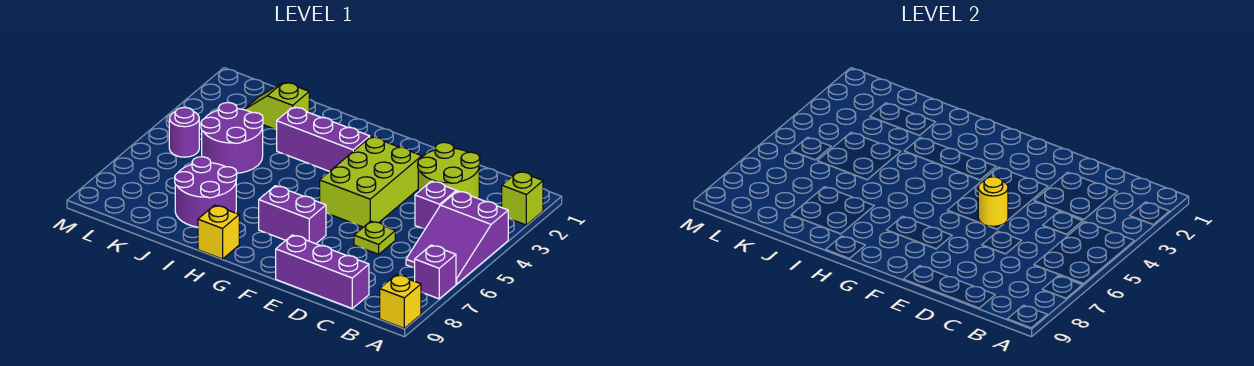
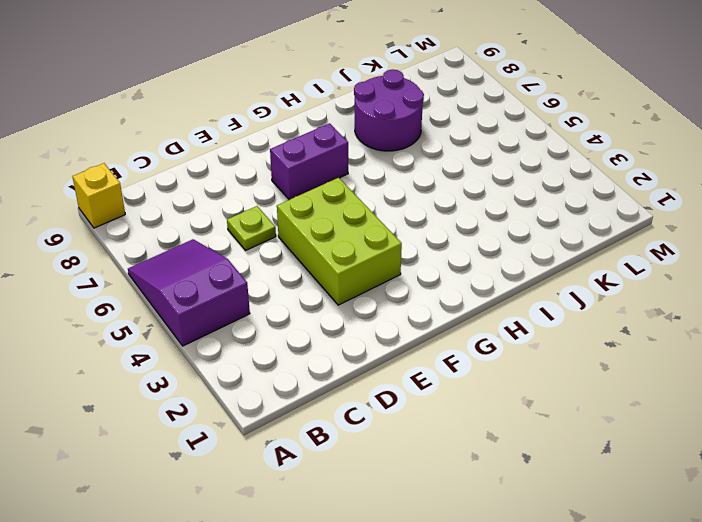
none -> lime brick A2 level 1
none -> purple brick A7 level 1
none -> lime round brick C2:D3 level 1

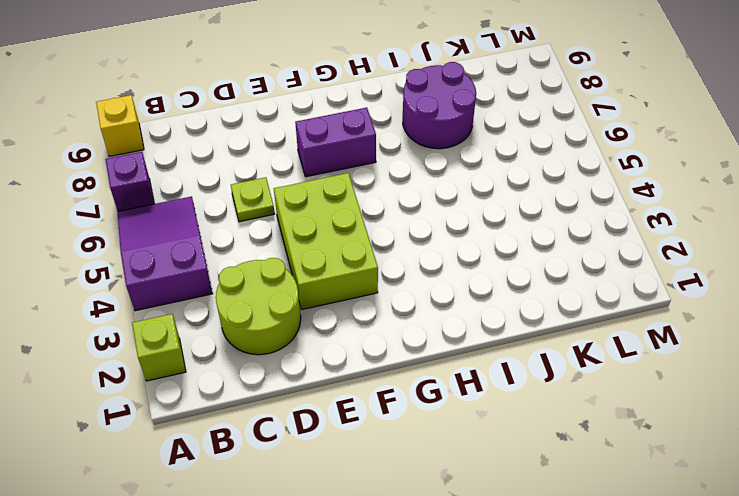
none -> purple brick C4 level 1
none -> purple brick C9:E9 level 1
none -> purple brick G3:I3 level 1

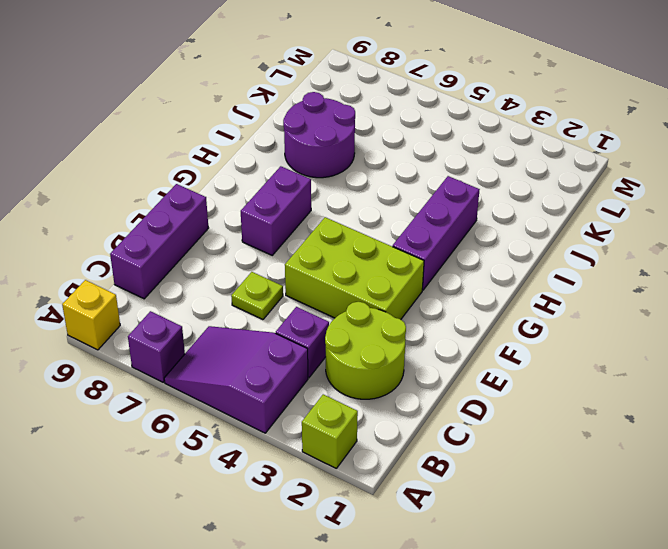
none -> yellow brick H9 level 1
none -> lime slope J2:K2 level 1 top J
none -> purple round brick J4:K5 level 1

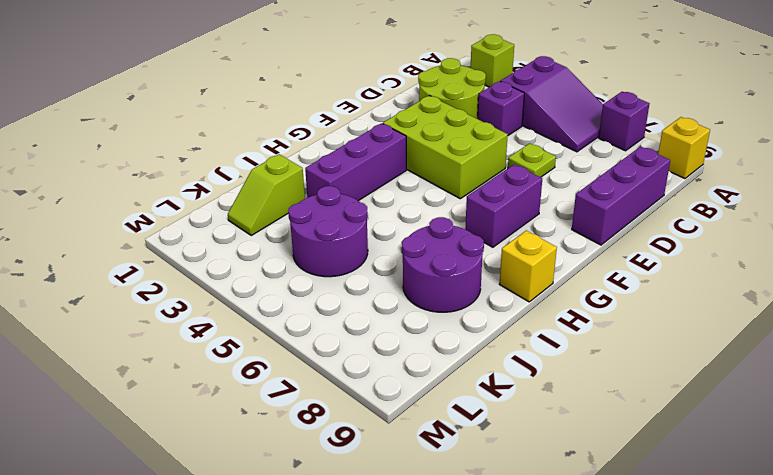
none -> purple round brick L5 level 1
none -> yellow round brick E5 level 2

